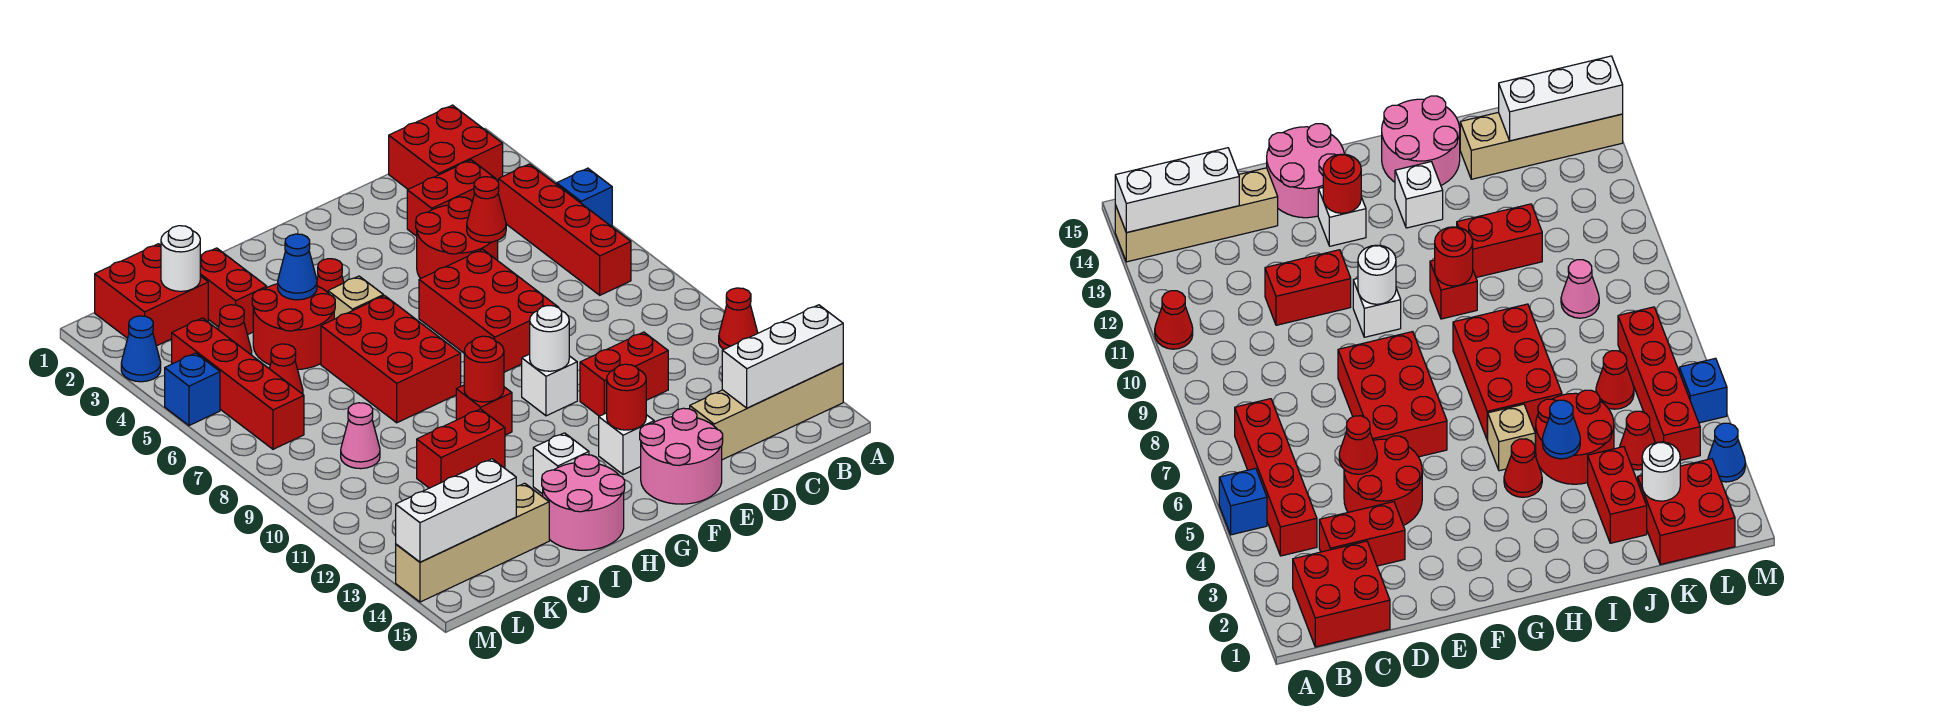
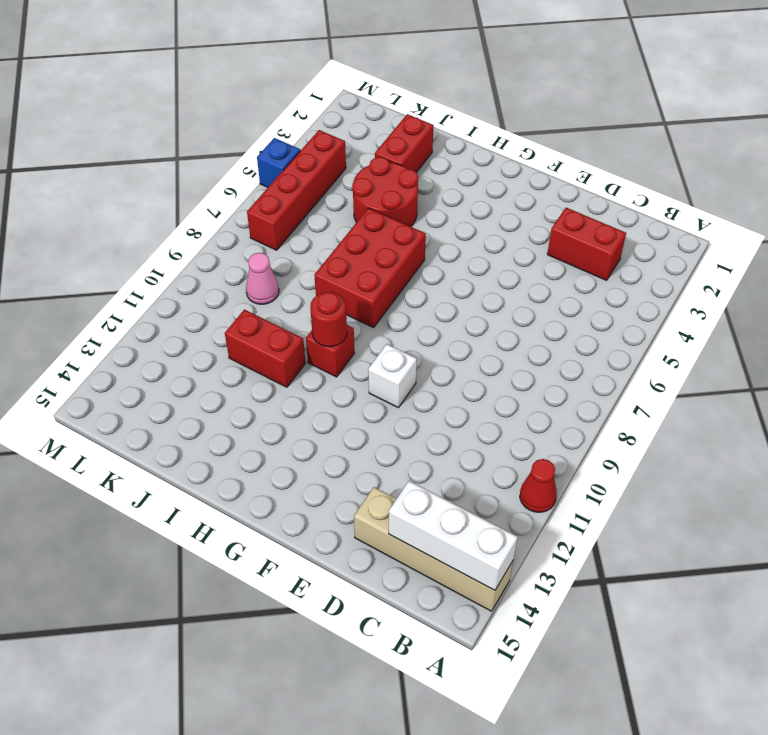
none -> blue brick A5 level 1
none -> red brick B1:C2 level 1
none -> red brick B4:B7 level 1
none -> red round brick D4:E5 level 1

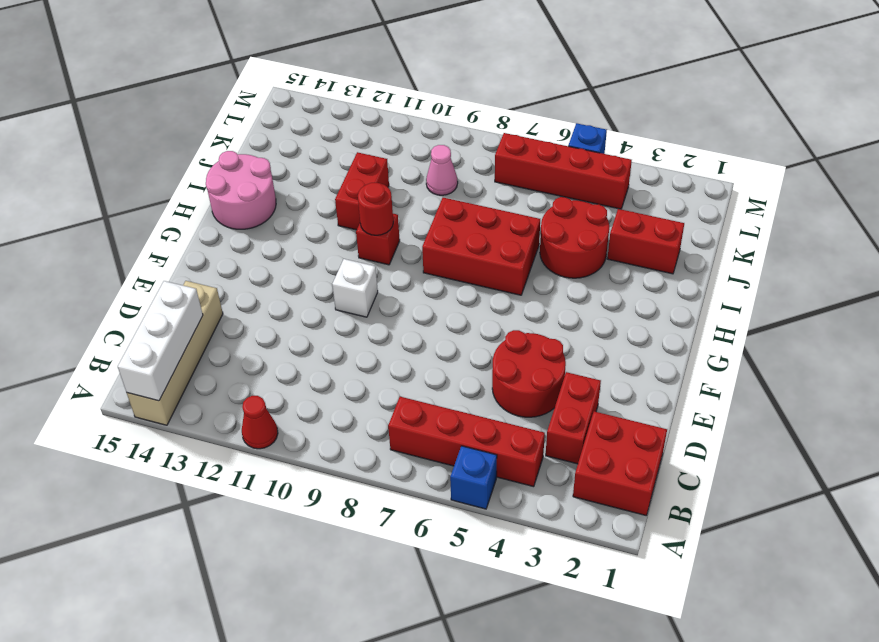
none -> red brick D11:E11 level 1
none -> red brick E6:F8 level 1
none -> pink round brick E14:F15 level 1
none -> white brick F13 level 1

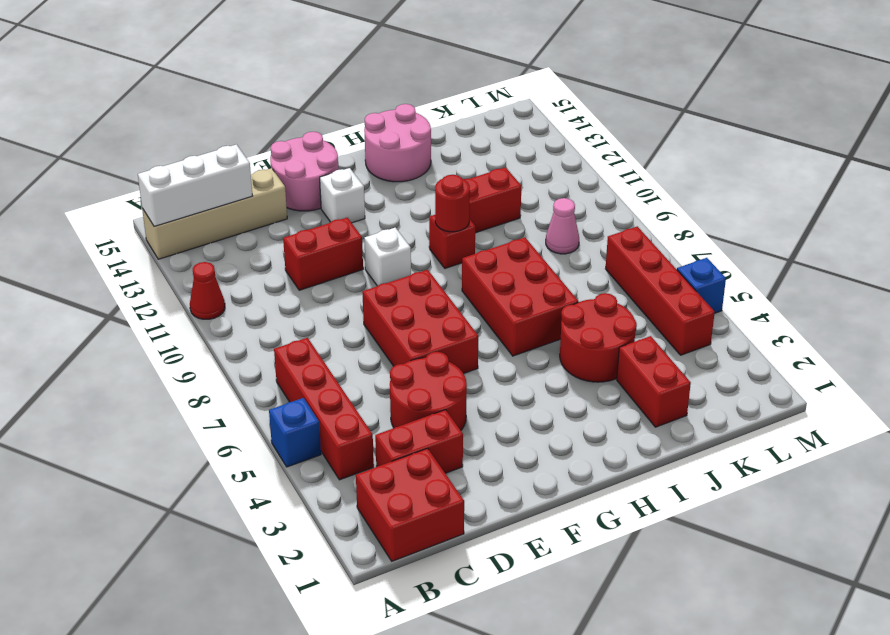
none -> red cone H4 level 1
none -> tan brick H5 level 1
none -> white brick H13 level 1
none -> tan brick J14:M14 level 1

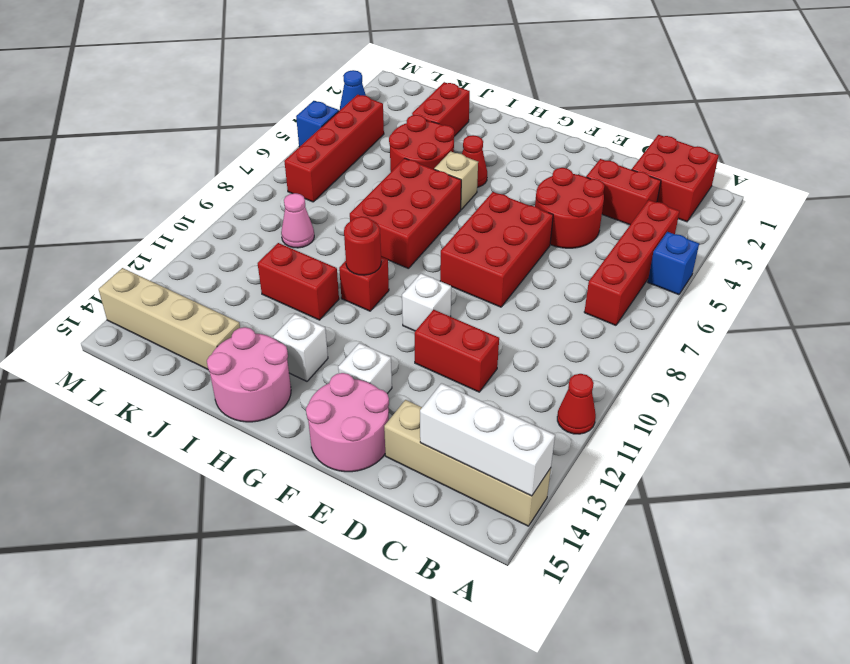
none -> red brick K1:L2 level 1
none -> red cone K4 level 1
none -> red cone K6 level 1
none -> red cone D5 level 2

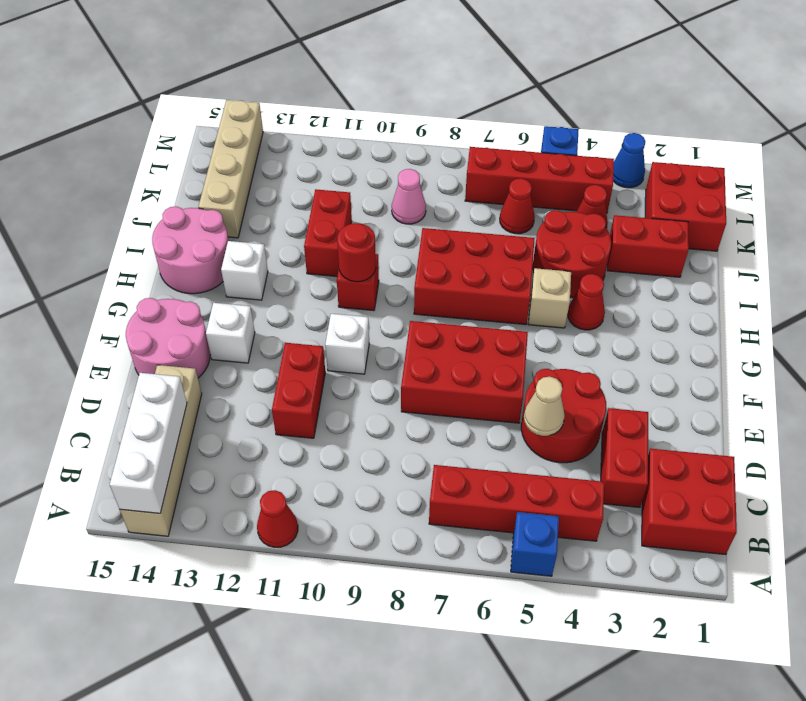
tan cone D5 level 2 -> red cone D5 level 2
none -> white round brick F10 level 2
none -> red round brick F13 level 2
none -> blue cone I4 level 2
none -> white round brick K2 level 2

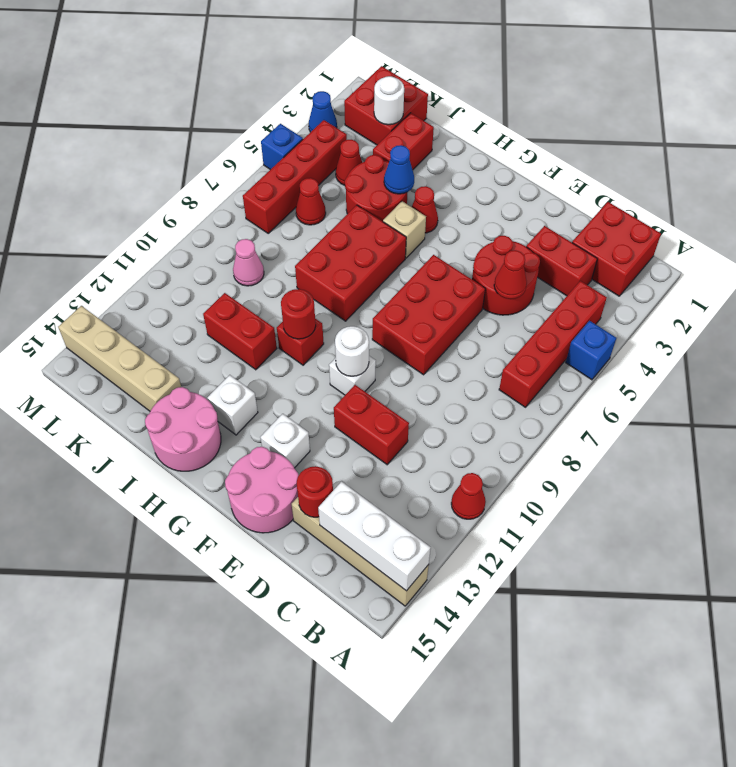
red round brick D14 level 2 -> red round brick F13 level 2
none -> white brick K14:M14 level 2

